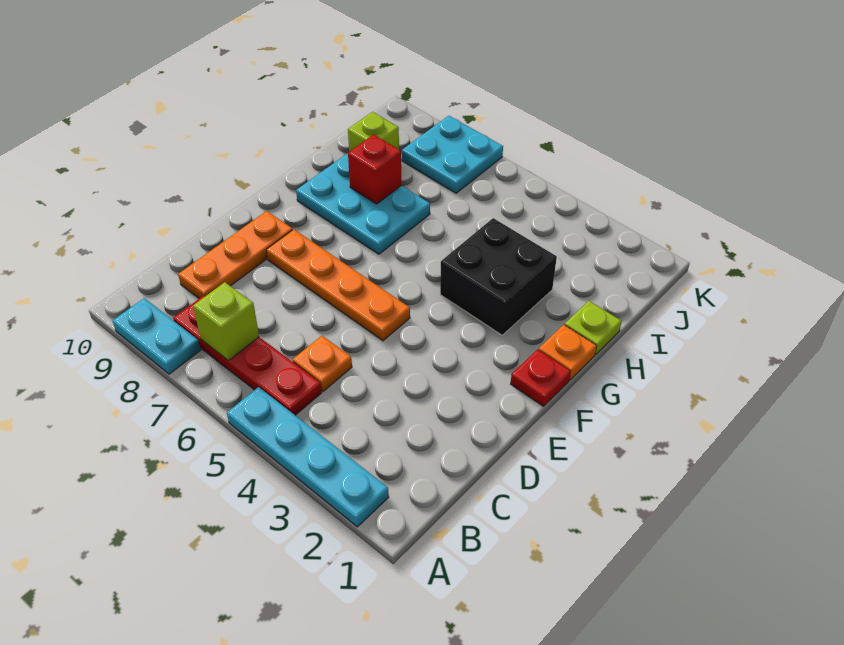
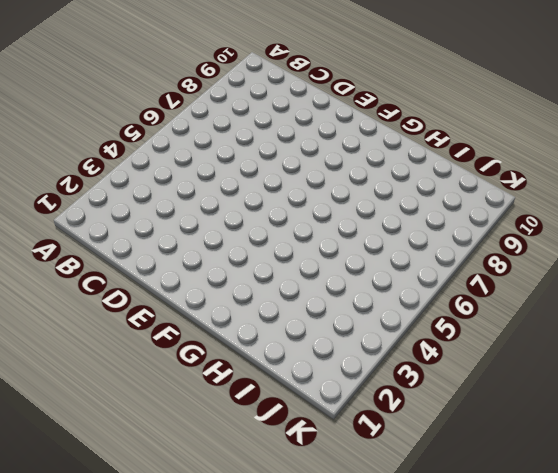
none -> cyan plate A2:A5 level 1
none -> cyan plate A8:A9 level 1
none -> red plate B5:B8 level 1

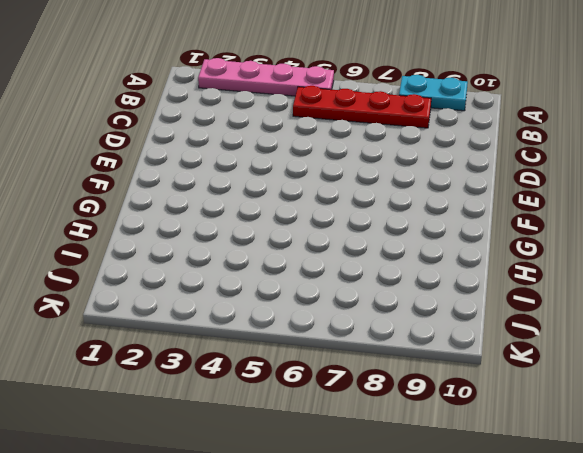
pink plate A2:A5 level 1 -> cyan plate A2:A5 level 1
none -> orange plate C5 level 1
none -> orange plate C9:E9 level 1
none -> orange plate E5:E8 level 1

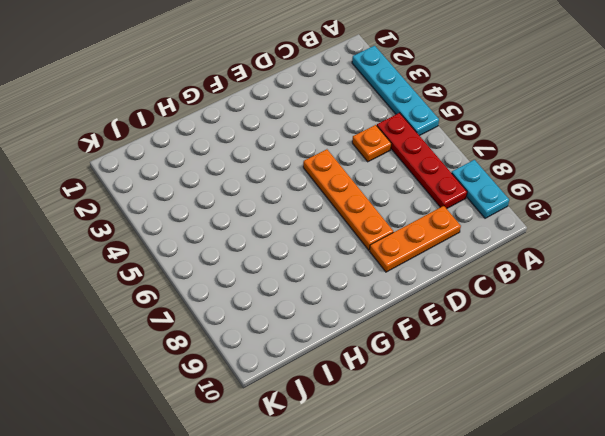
none -> red plate F1 level 1
none -> orange plate G1 level 1
none -> black brick G3:H4 level 1

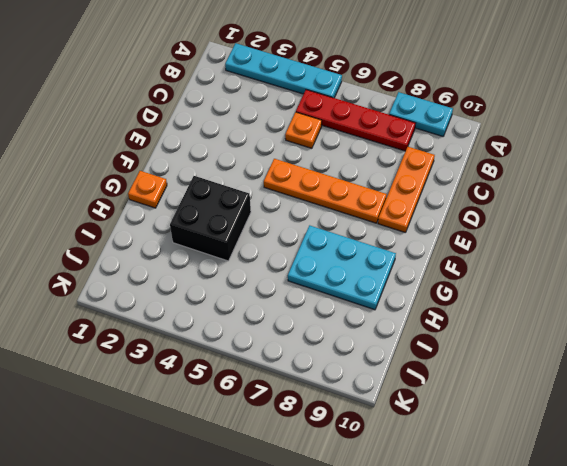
none -> red plate F1 level 1
none -> lime plate H1 level 1
none -> lime brick I9 level 1

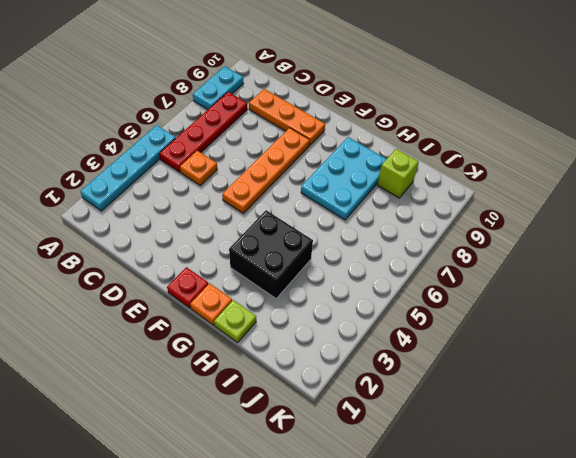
none -> cyan plate J7:K8 level 1
none -> lime brick B7 level 2
none -> red brick H8 level 2

